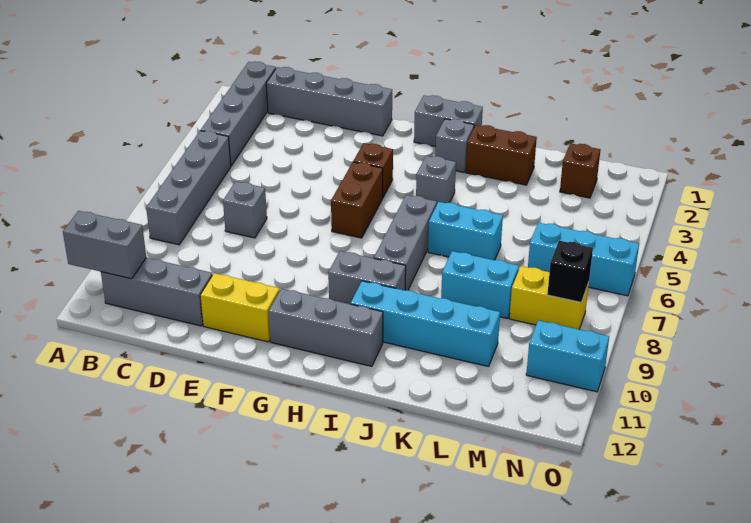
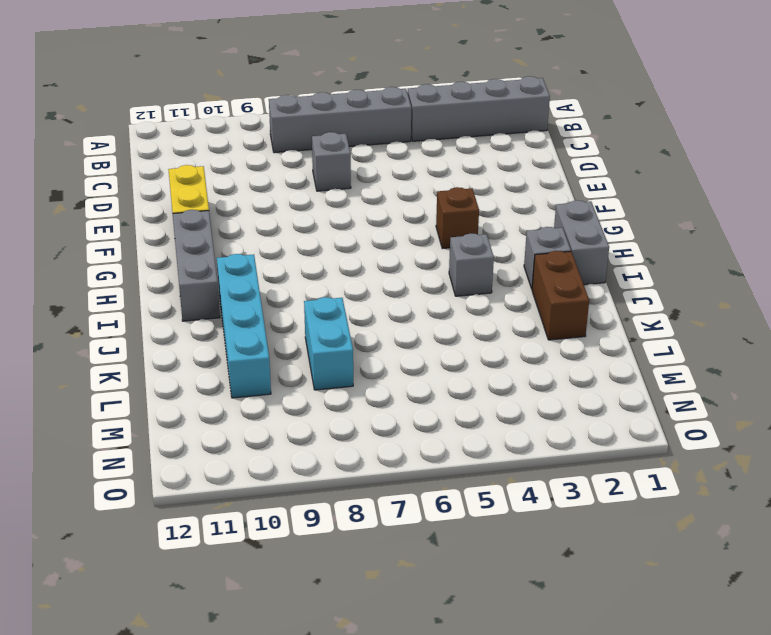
none -> grey brick B11:D11 level 1
none -> grey brick C1:F1 level 1
none -> brown brick G5:G6 level 1

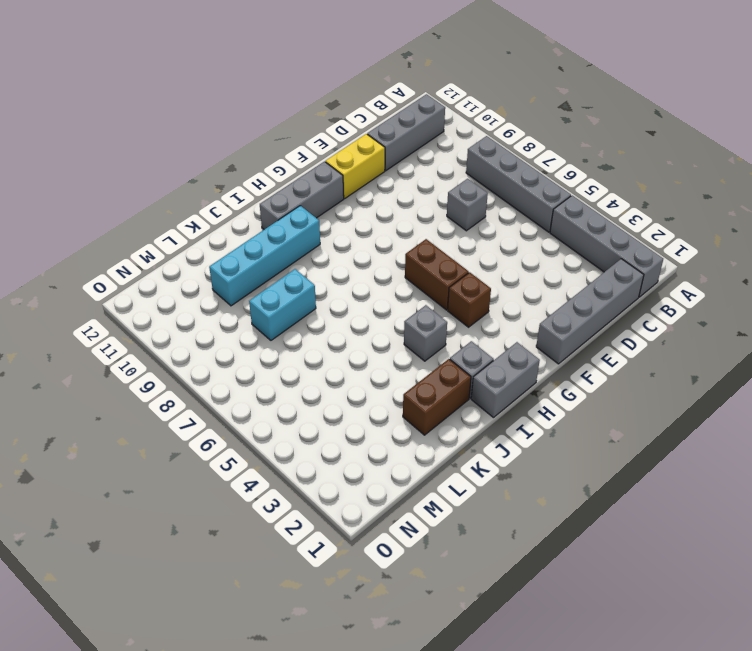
none -> grey brick H9:I9 level 1
none -> grey brick I6:I8 level 1
none -> cyan brick J6:K6 level 1

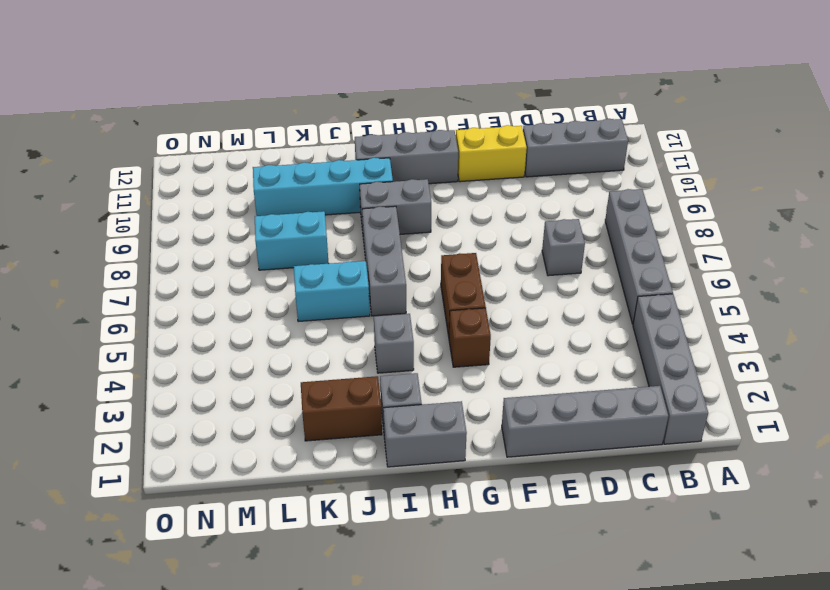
none -> brown brick M2 level 1
none -> cyan brick M6:O6 level 1
none -> yellow brick M8:N8 level 1

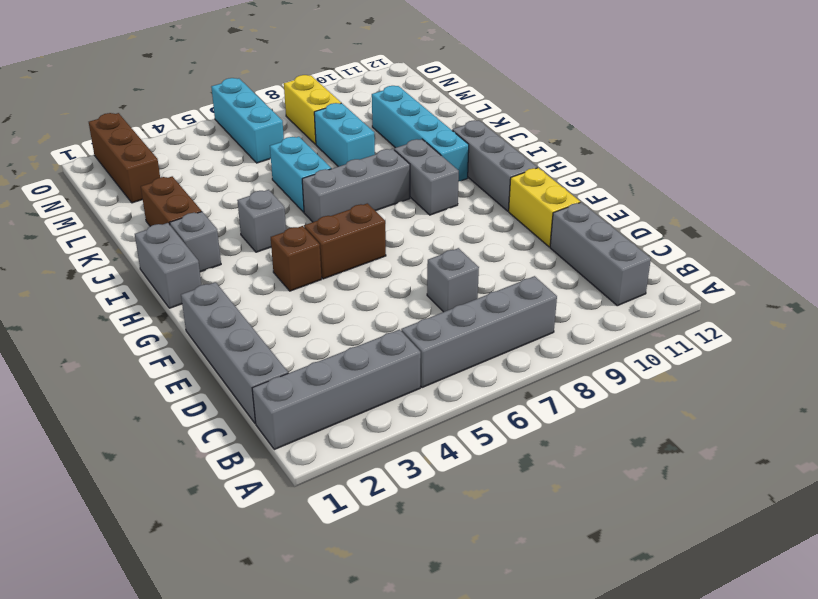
brown brick M2:O2 level 1 -> brown brick M2 level 1
none -> cyan brick N10:O10 level 1
none -> grey brick A11:B11 level 2
none -> black brick N8 level 2

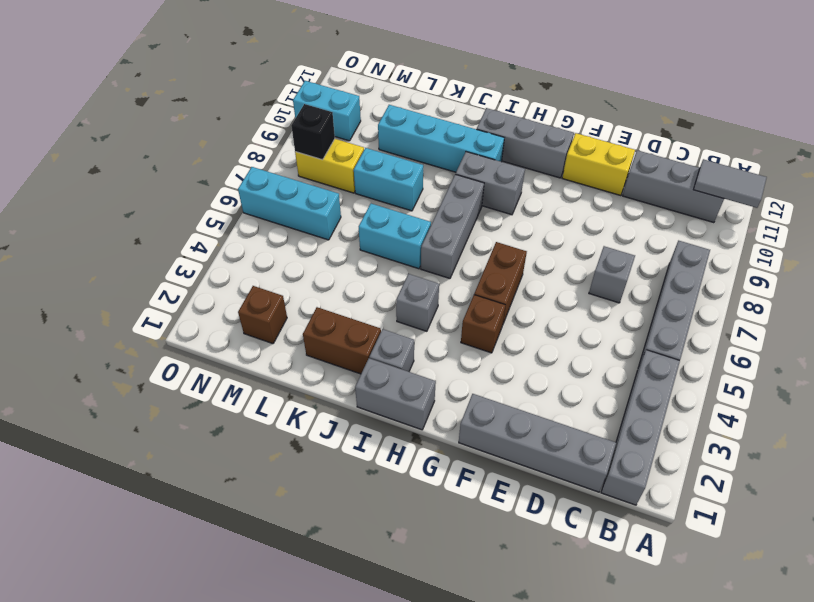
grey tile A11:B11 level 2 -> grey brick A11:B11 level 2

